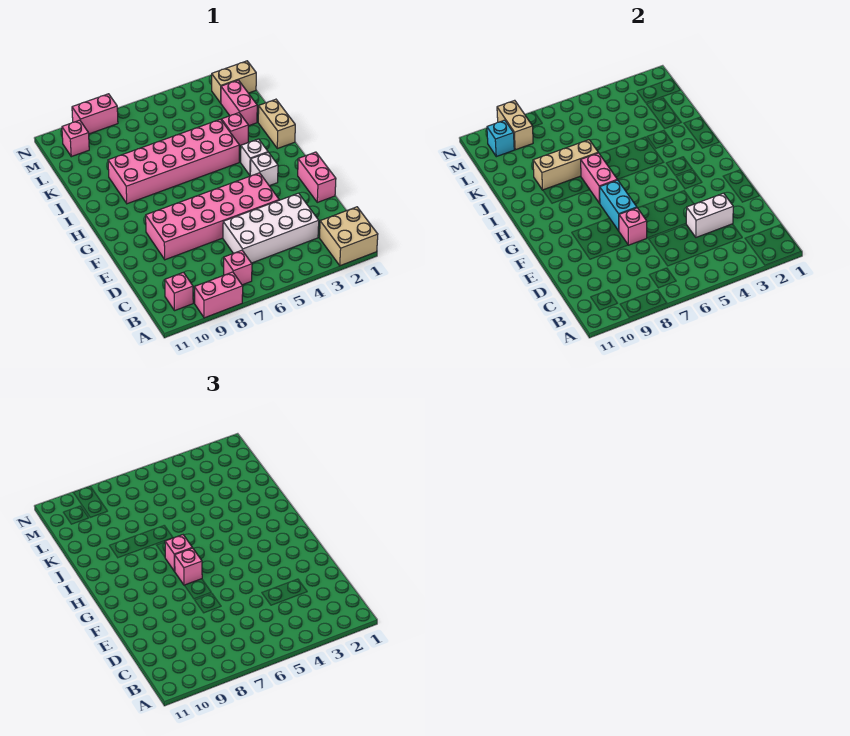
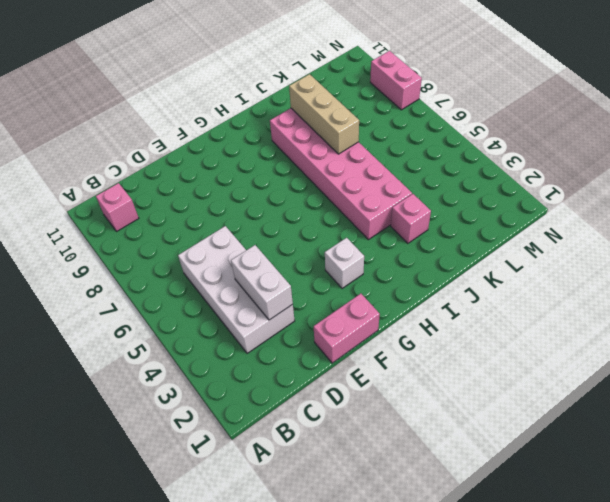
none -> tan brick A1:B2 level 1
none -> pink brick A8:A9 level 1
none -> pink brick B7 level 1

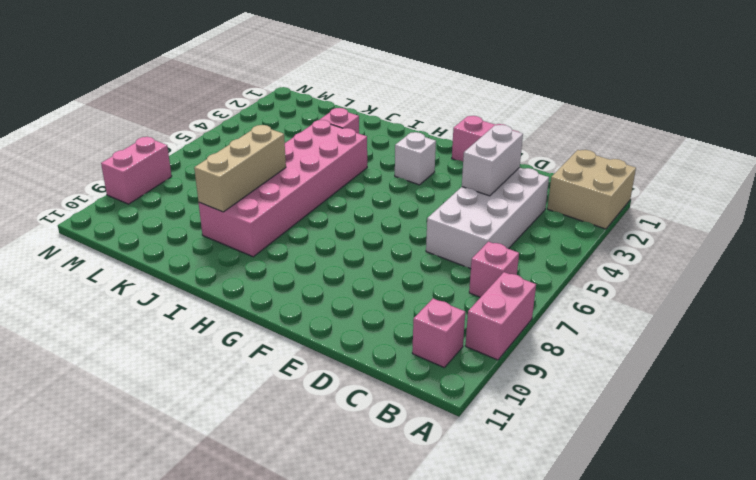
none -> pink brick E4:F9 level 1
none -> white brick H3 level 1
none -> tan brick I1:J1 level 1

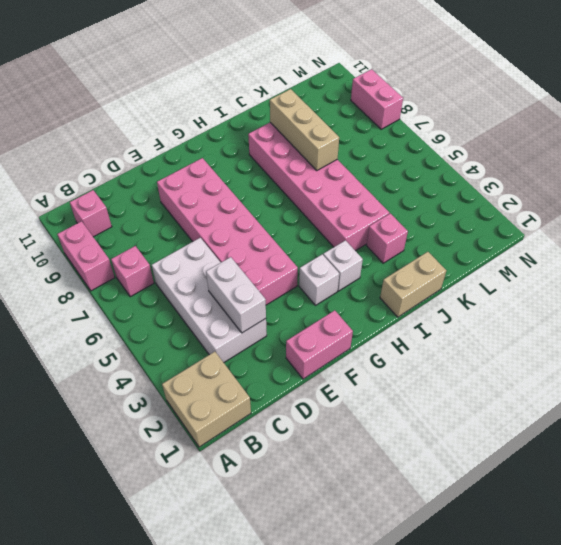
none -> pink brick K2:L2 level 1
none -> tan brick M1:M2 level 1
none -> pink brick M10 level 1

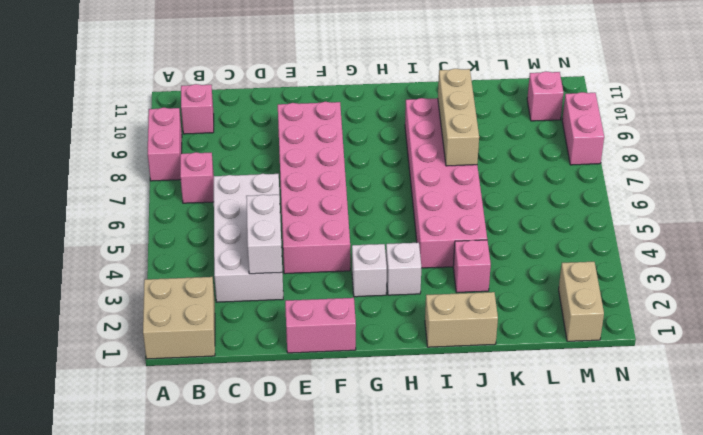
none -> pink brick K2:L2 level 1
none -> pink brick E7 level 2
none -> cyan brick F7:G7 level 2

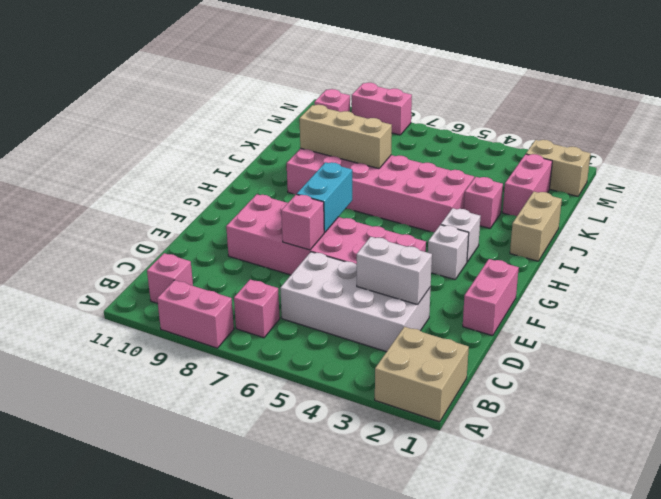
none -> pink brick H7:I7 level 2
none -> tan brick M9:N9 level 2
none -> cyan brick M10 level 2

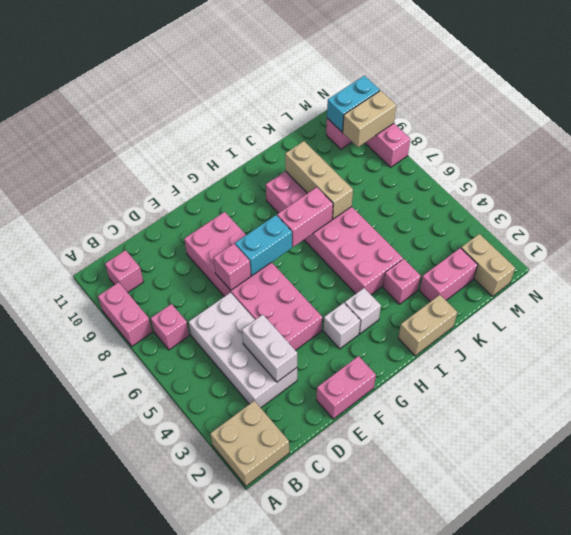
cyan brick M10:N10 level 2 -> cyan brick M10 level 2
none -> pink brick G7 level 3
none -> pink brick H7 level 3

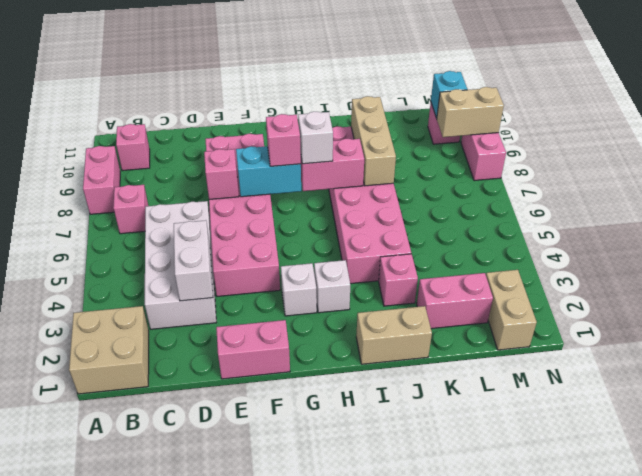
white brick H7 level 3 -> pink brick H7 level 3

